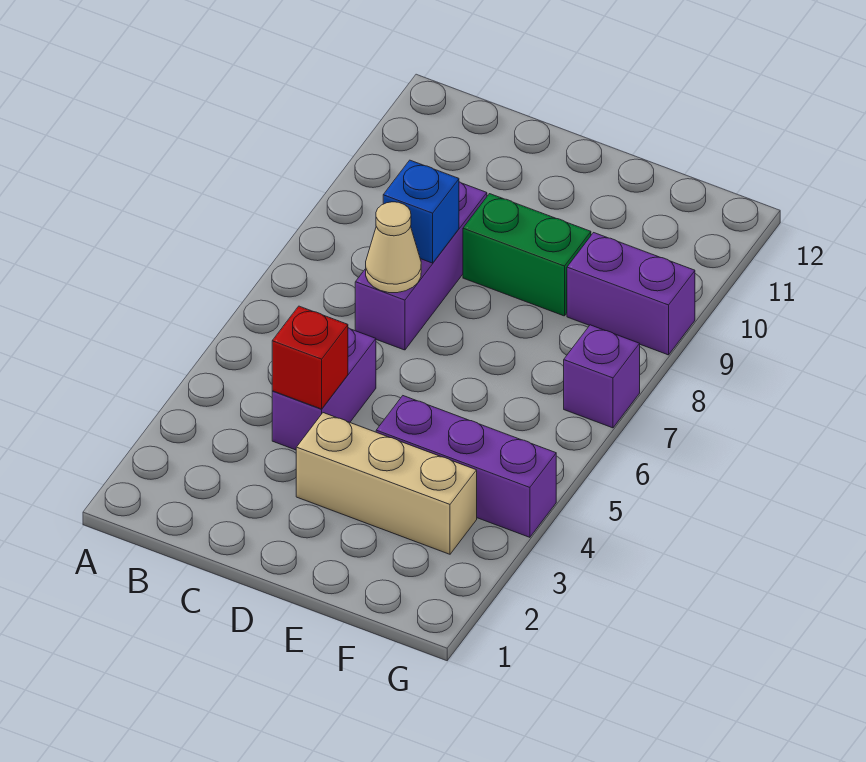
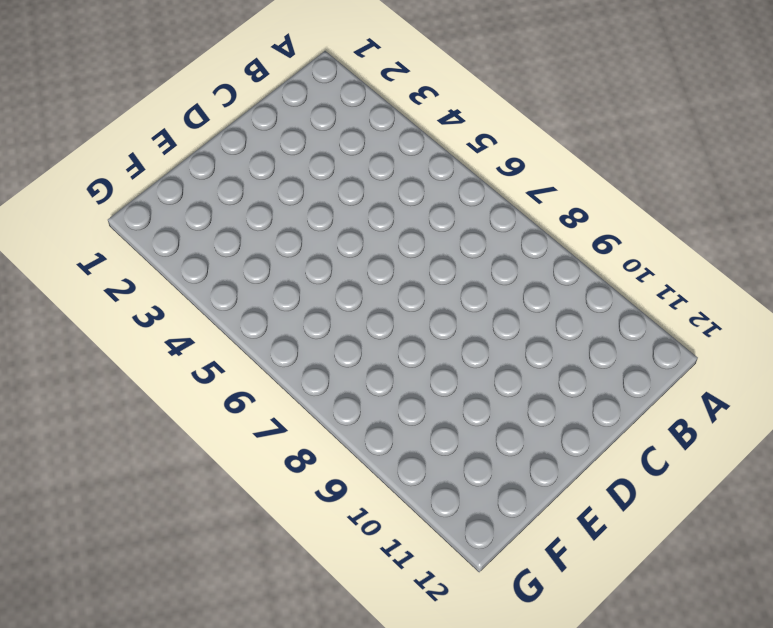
none -> purple brick C4:C5 level 1
none -> purple brick C7:C9 level 1

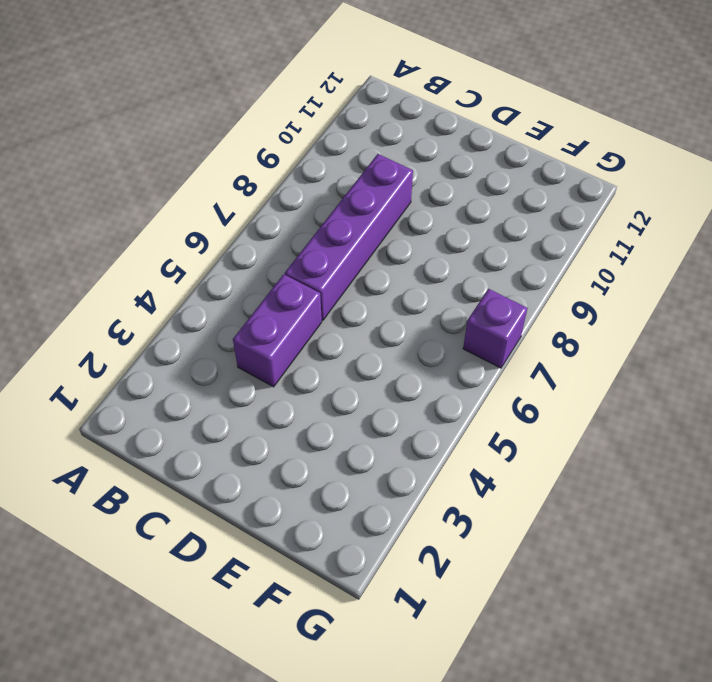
purple brick C6:C9 level 1 -> purple brick C7:C9 level 1
none -> tan brick D3:F3 level 1
none -> green brick D9:E9 level 1

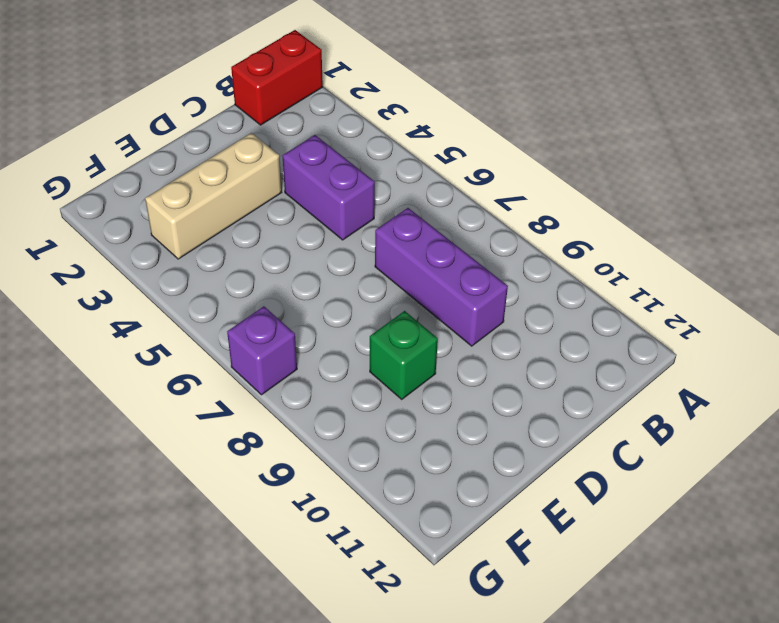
red brick A1:B1 level 1 -> none
green brick E9 level 1 -> green brick D9:E9 level 1
none -> purple brick E4:G4 level 1
none -> purple brick F9:G9 level 1

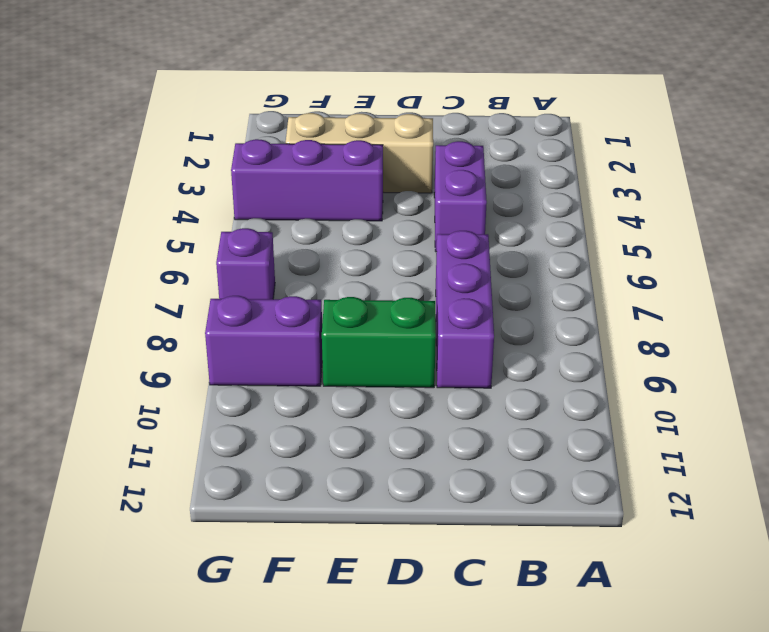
none -> red brick C4 level 2
none -> tan cone C7 level 2

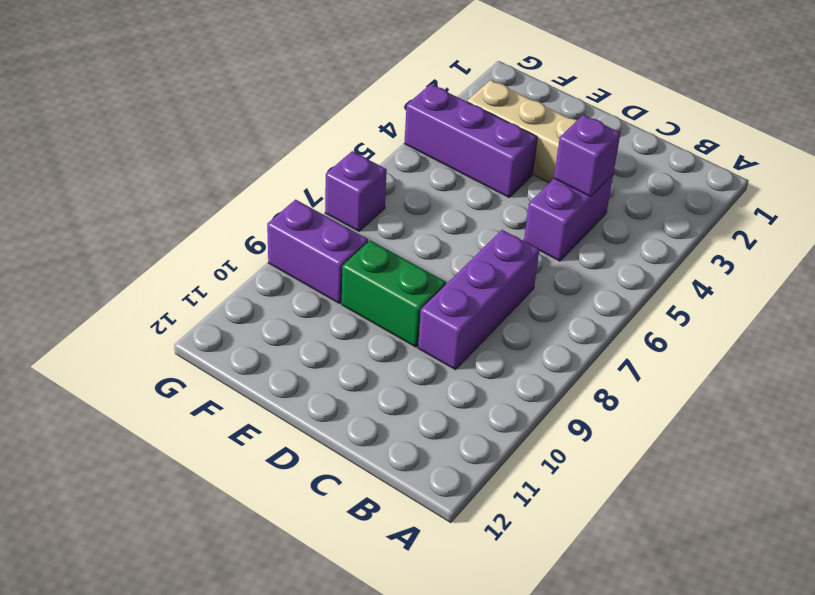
purple brick C4 level 2 -> red brick C4 level 2
none -> tan cone C7 level 2
none -> blue brick C8 level 2

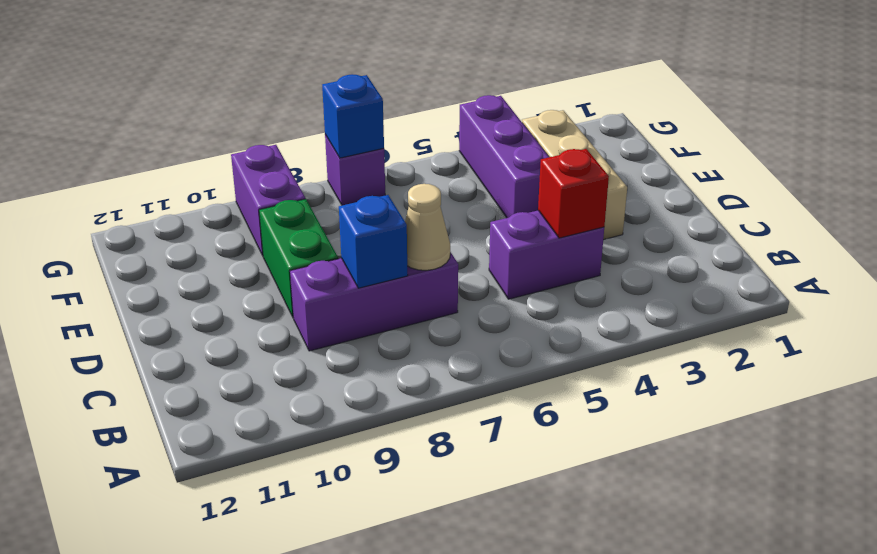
blue brick G7 level 2 -> none

